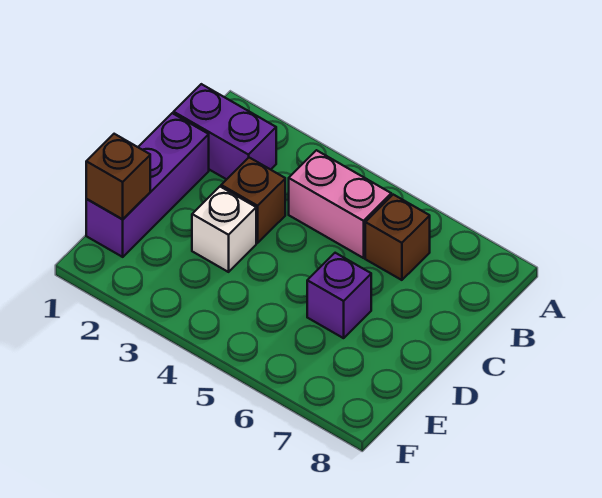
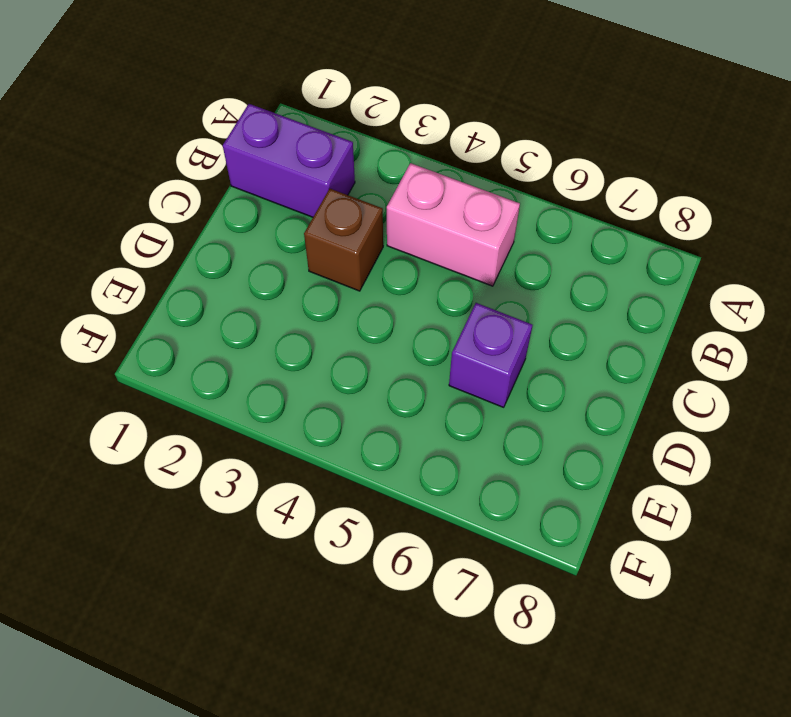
none -> brown brick B6 level 1
none -> purple brick C1:E1 level 1

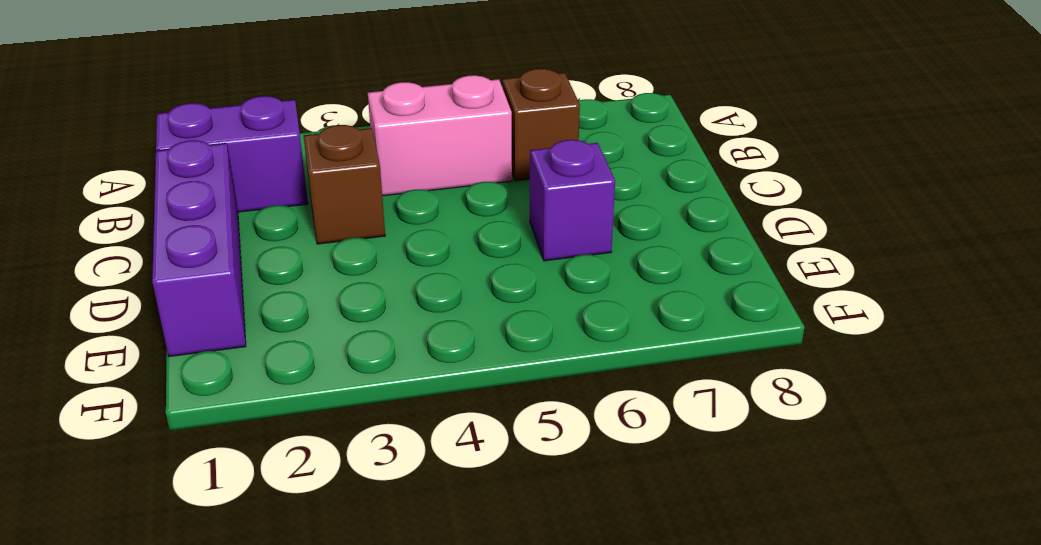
none -> white brick D3 level 1
none -> brown brick E1 level 2

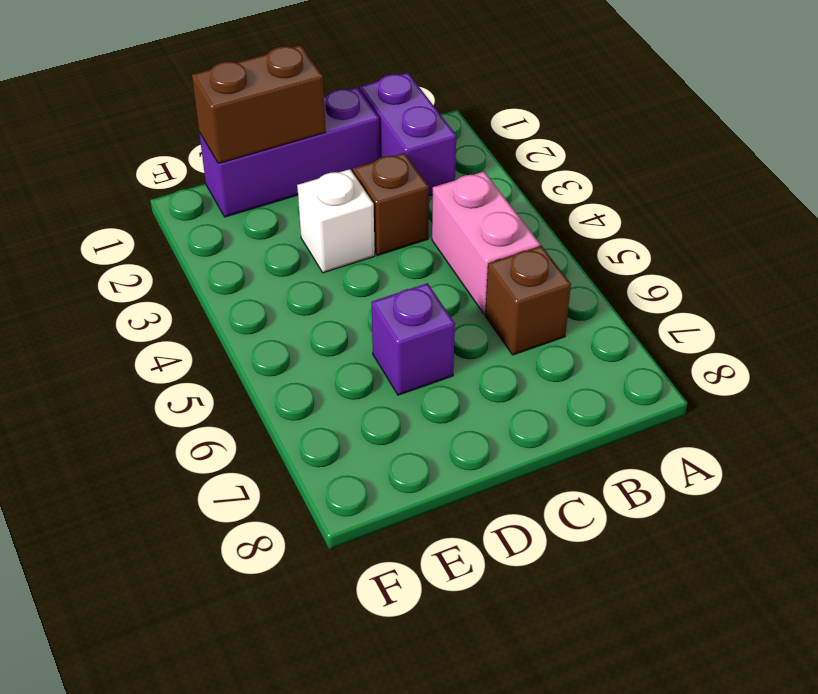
brown brick D1:E1 level 2 -> brown brick E1 level 2

